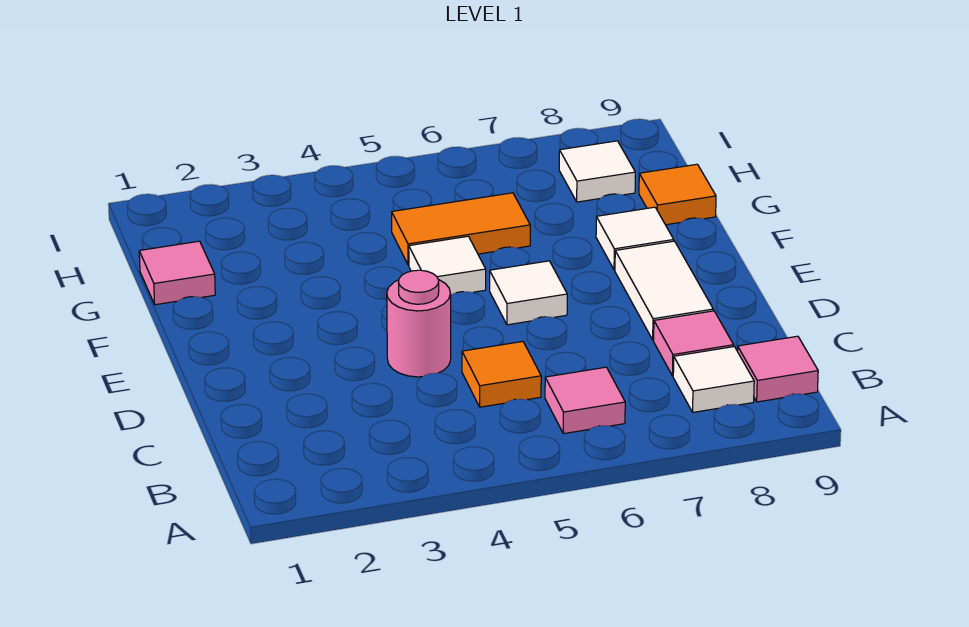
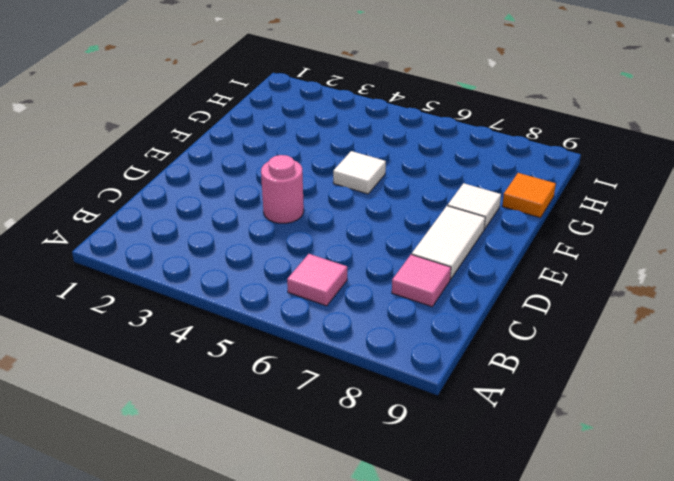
none -> white tile B8 level 1
none -> pink tile B9 level 1
none -> orange tile C5 level 1

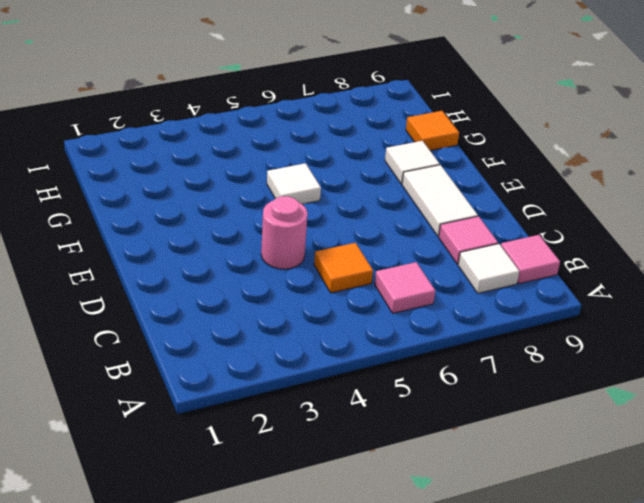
none -> white tile E6 level 1
none -> pink tile G1 level 1
none -> orange tile G5:G6 level 1

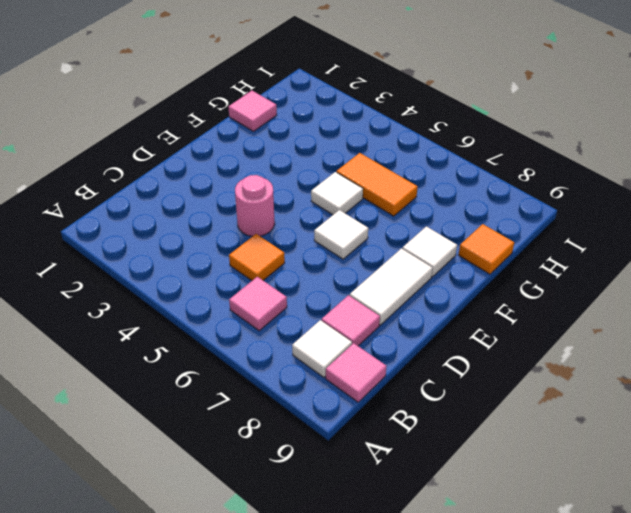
none -> white tile H8 level 1

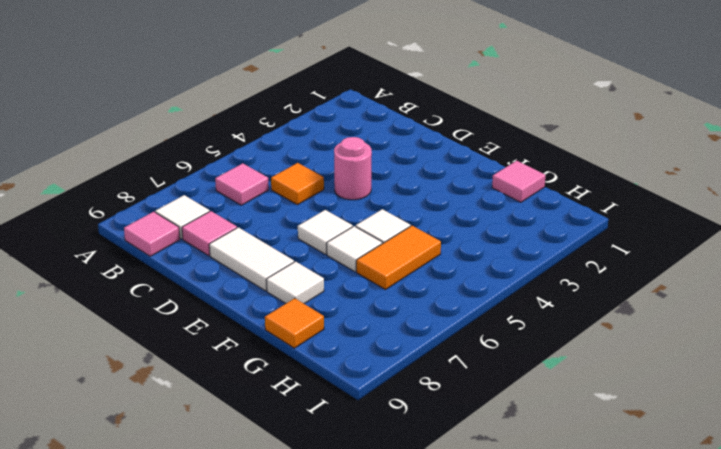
white tile F6 level 1 -> white tile H8 level 1

